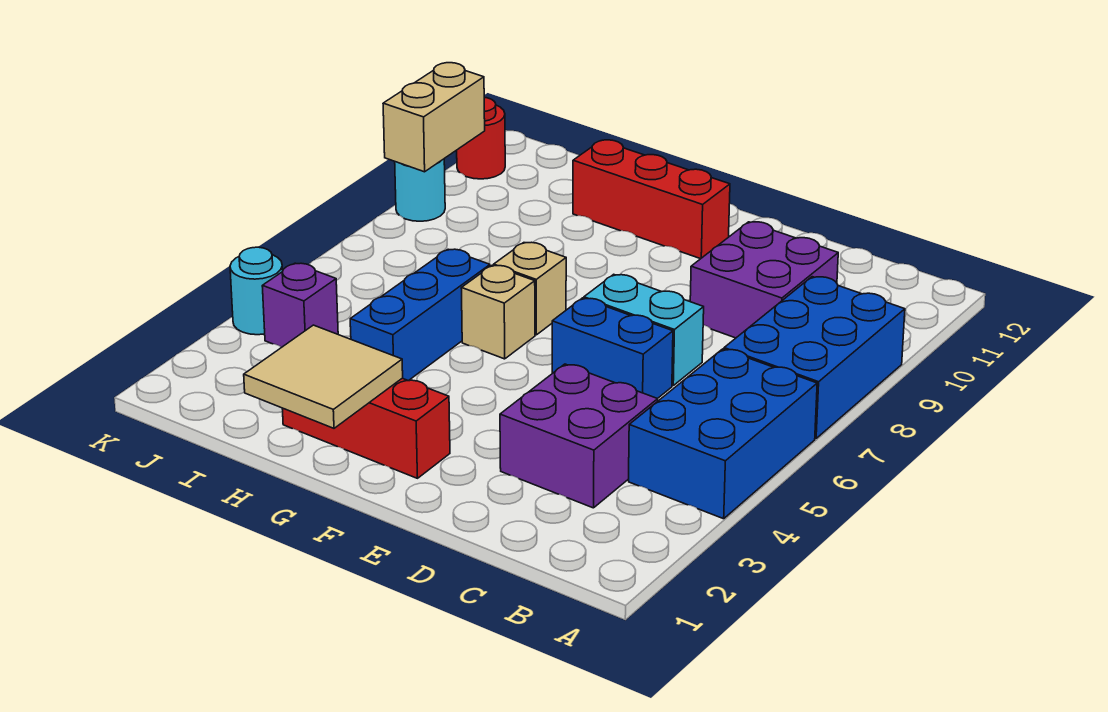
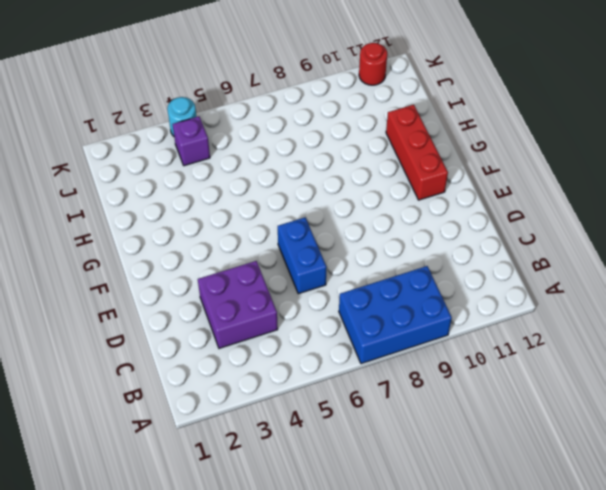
none -> blue brick A4:B6 level 1
none -> purple brick C9:D10 level 1
none -> cyan brick D7:E7 level 1

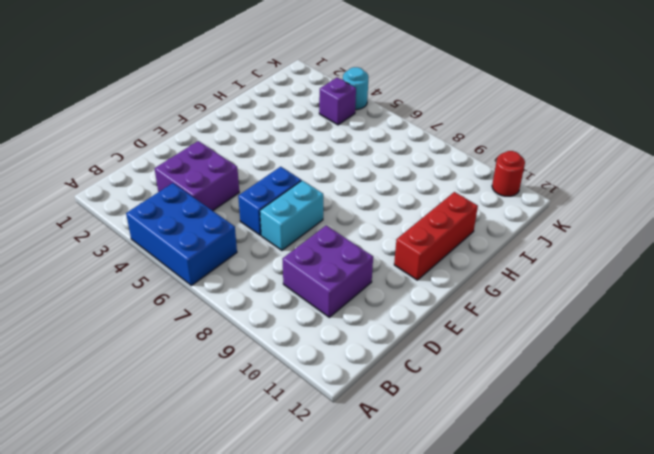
none -> blue brick A7:B9 level 1
none -> red brick F2:H2 level 1
none -> tan brick G6 level 1

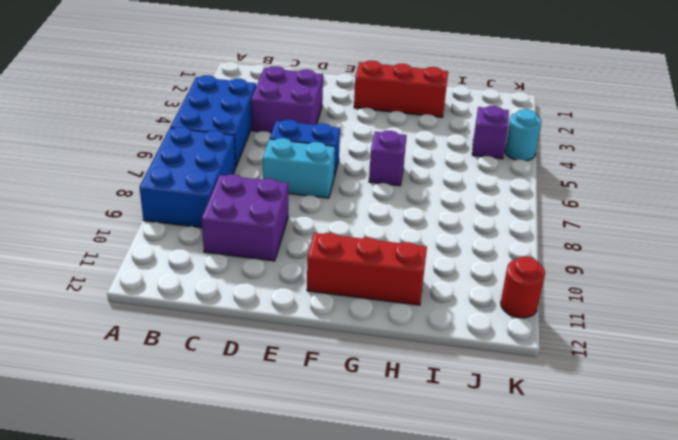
purple brick G6 level 1 -> tan brick G6 level 1
none -> tan brick G7 level 1
none -> blue brick H4:H6 level 1
none -> cyan round brick K9 level 1

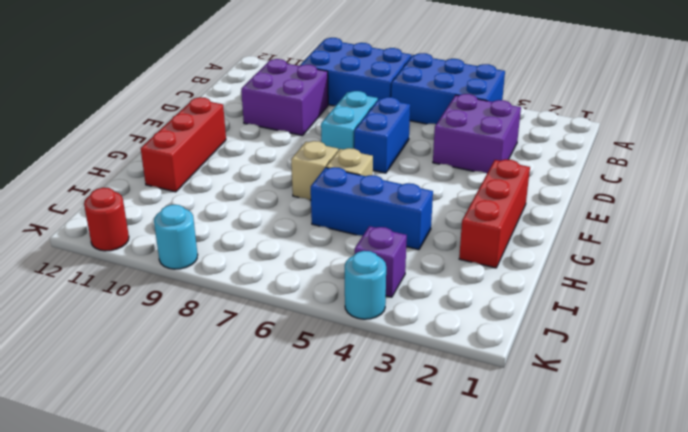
none -> tan tile G1:H2 level 2
none -> tan brick K9:K10 level 2

